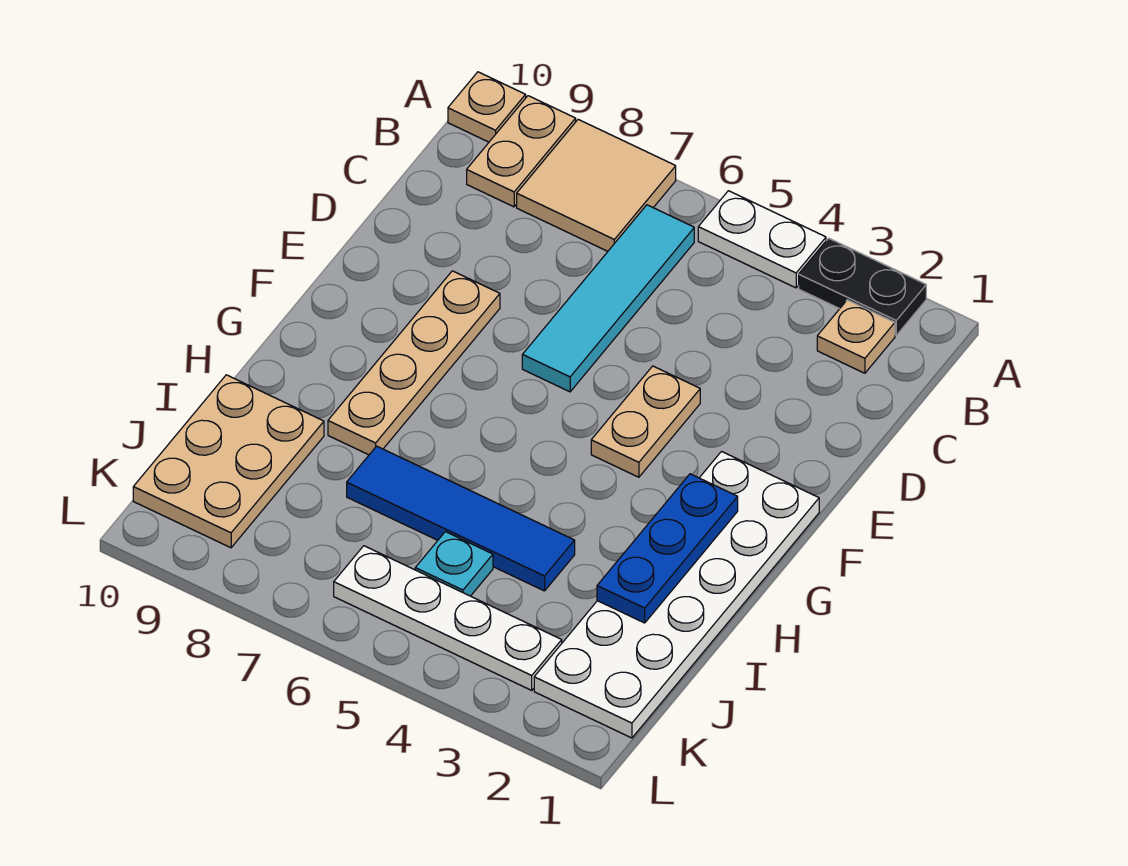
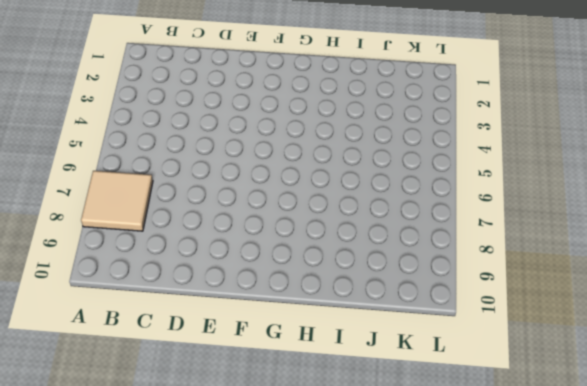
none -> black plate A2:A3 level 1
none -> white plate A4:A5 level 1
none -> tan plate A9:B9 level 1

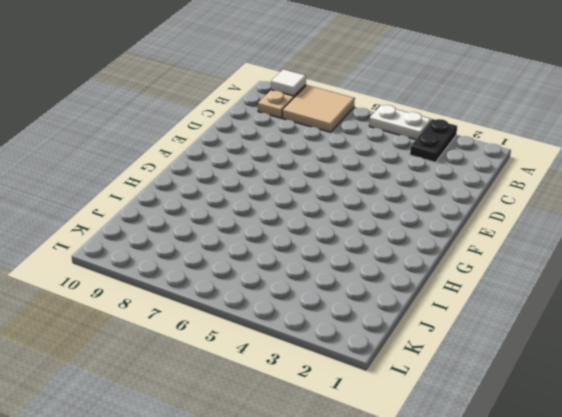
black plate A3:B3 level 1 -> black plate A2:A3 level 1
white tile A9 level 2 -> none
none -> tan plate A10 level 1
none -> tan plate B2 level 1
none -> cyan tile B6:E6 level 1

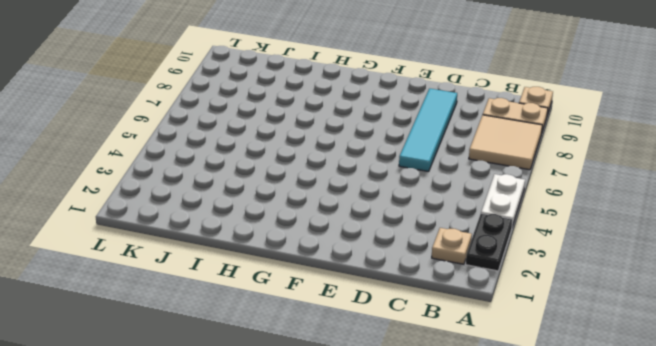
cyan tile D6:D9 level 1 -> cyan tile B6:E6 level 1
none -> tan plate E4:F4 level 1
none -> tan plate E8:H8 level 1
none -> white plate F1:K2 level 1

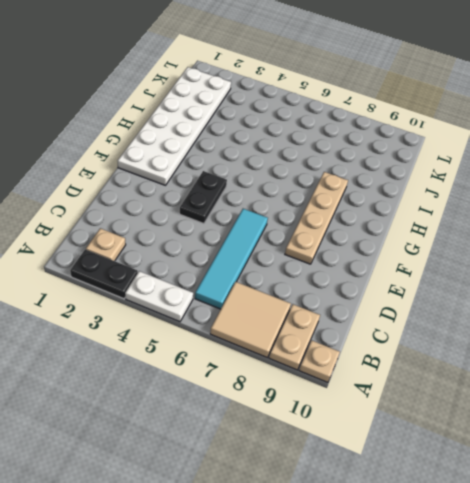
black plate E4:F4 level 1 -> tan plate E4:F4 level 1
none -> blue tile I4:I7 level 1
none -> tan plate I9:K10 level 1
none -> cyan plate J5 level 1

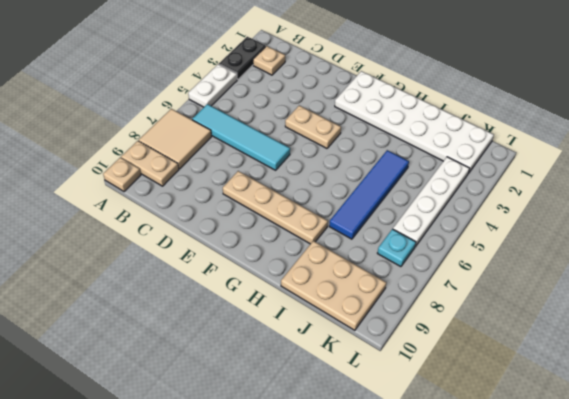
cyan plate K7 level 1 -> cyan plate J5 level 1
none -> blue plate G2:I2 level 2

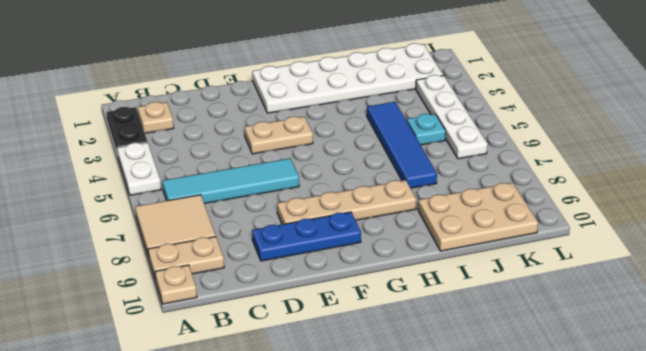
blue plate D9:F9 level 1 -> blue plate G2:I2 level 2

